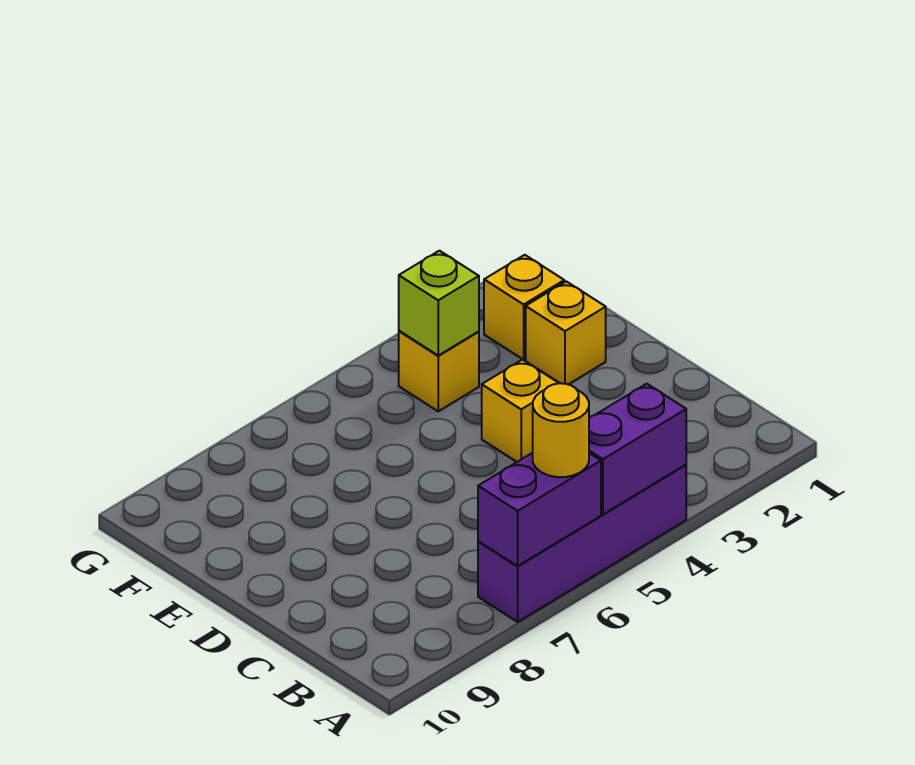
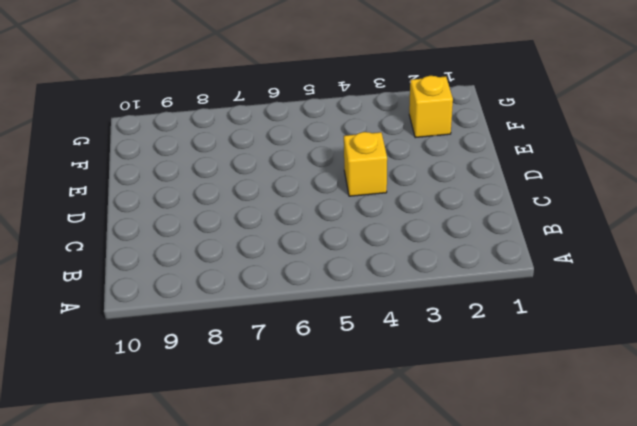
none -> purple brick A4:A7 level 1
none -> yellow brick E2 level 1

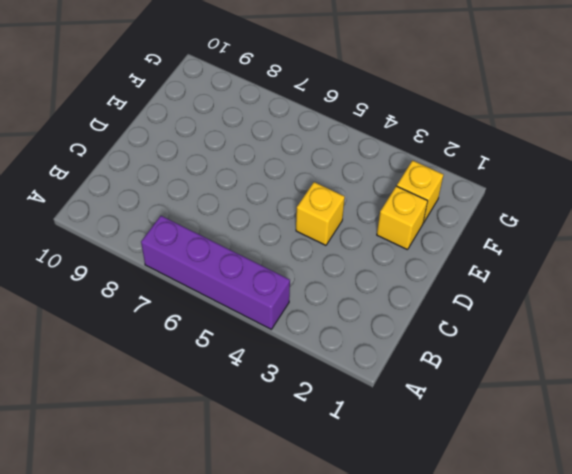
none -> yellow brick F4 level 1
none -> purple brick A4:A5 level 2

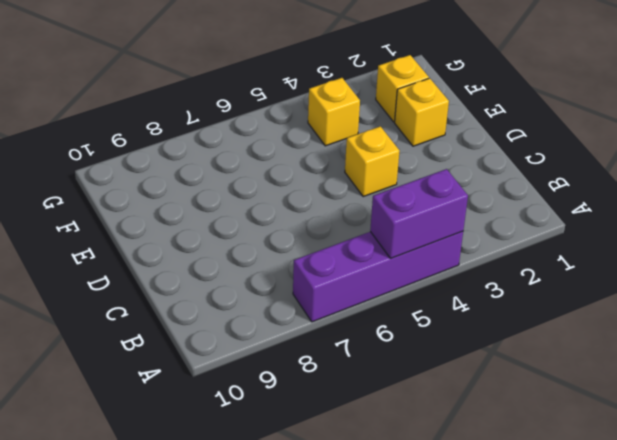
none -> purple brick A6:A7 level 2
none -> lime brick F4 level 2

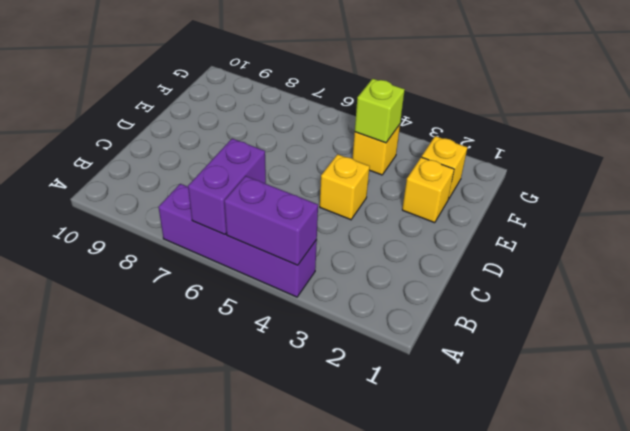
purple brick A6:B6 level 2 -> purple brick A6:A7 level 2
none -> yellow round brick A6 level 3

